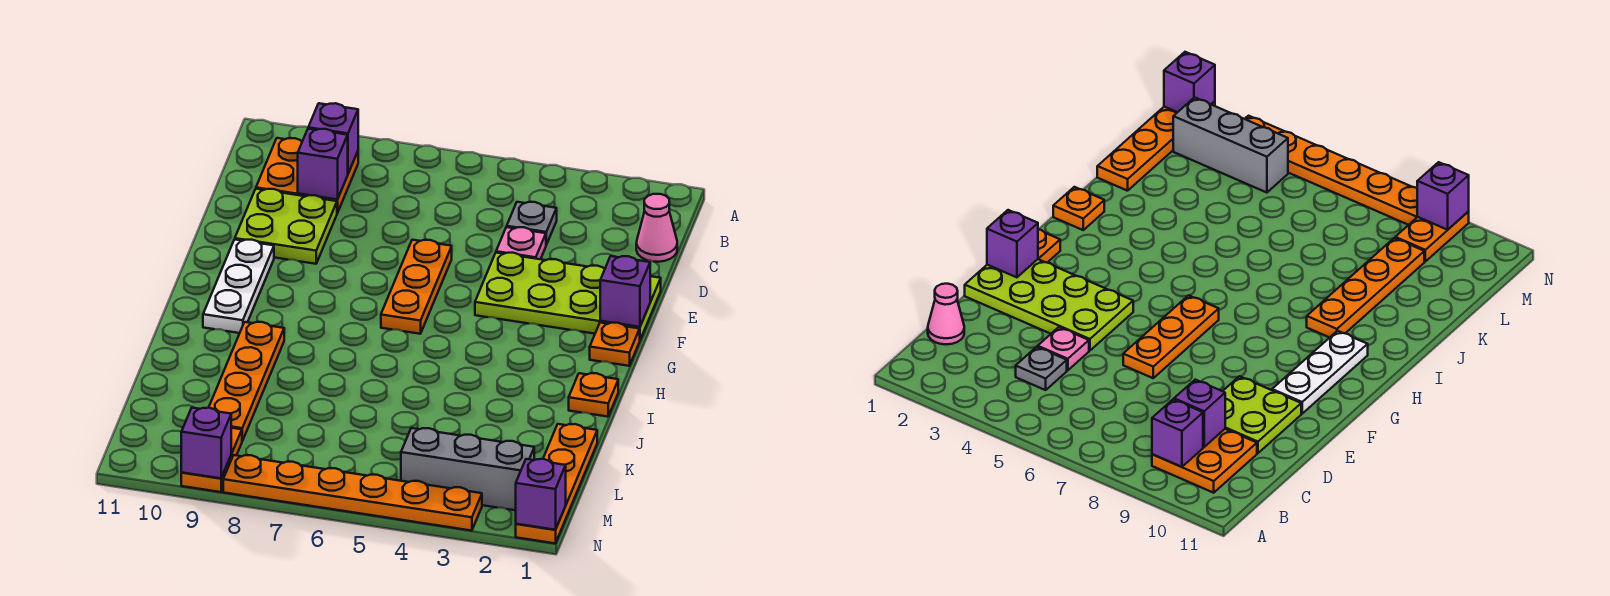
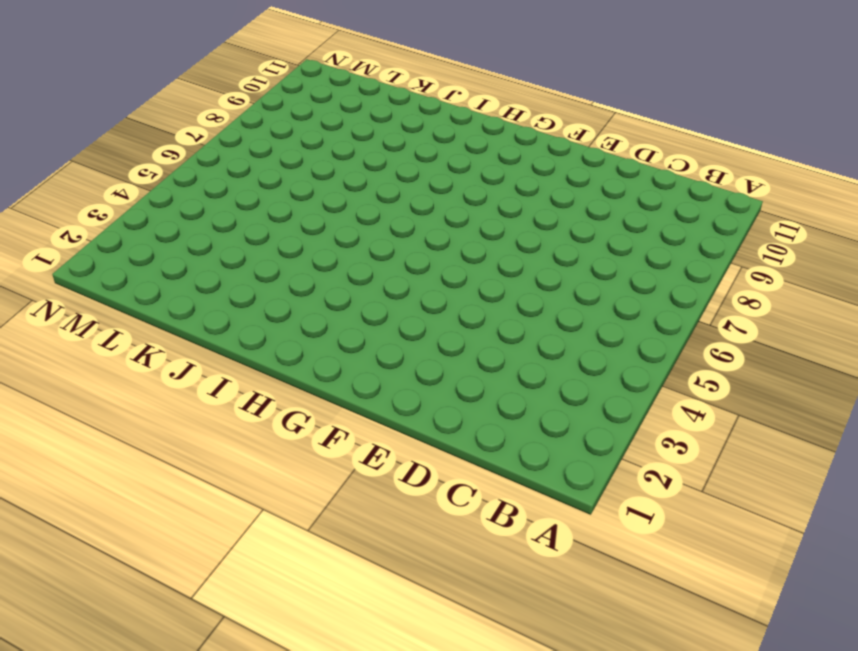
none -> orange plate B9:C10 level 1
none -> pink cone C1 level 1
none -> grey plate C4 level 1

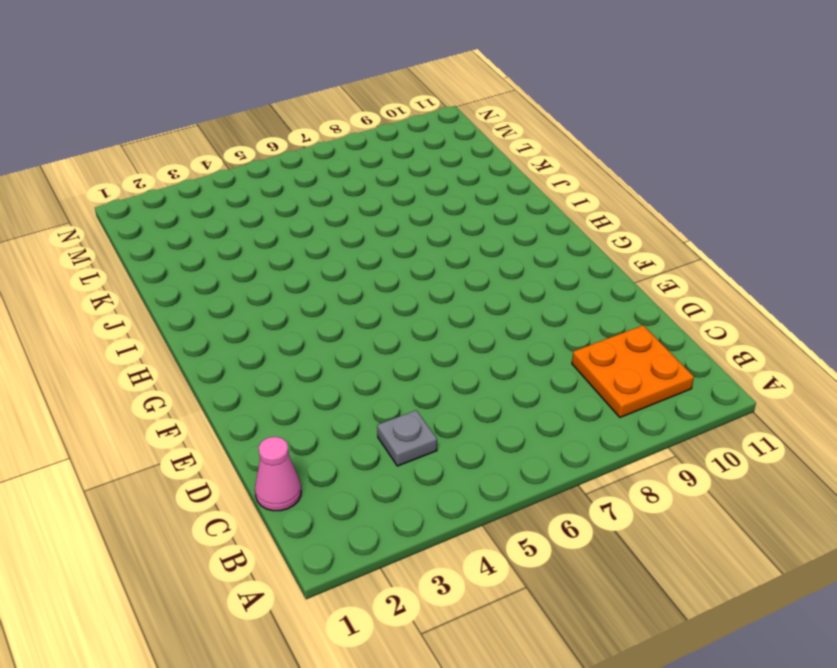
none -> pink plate D4 level 1
none -> lime plate D9:E10 level 1
none -> lime plate E1:F4 level 1

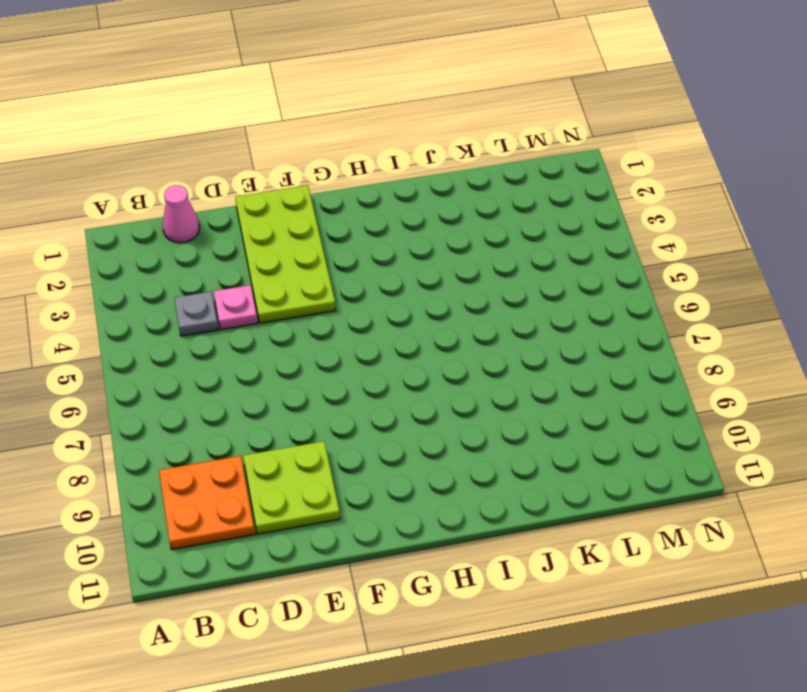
none -> orange plate E6:G6 level 1
none -> white plate F10:H10 level 1
none -> orange plate G1 level 1

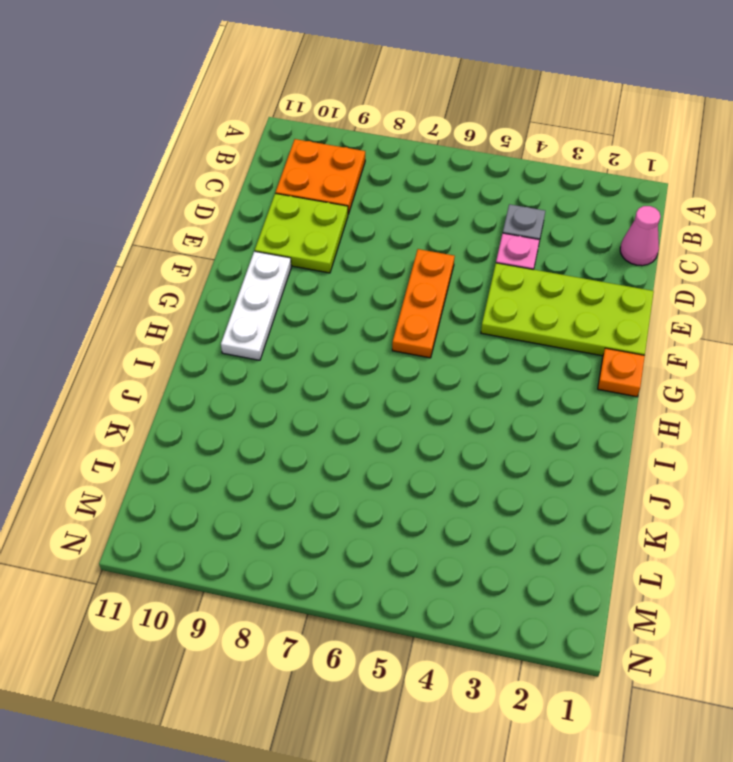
none -> orange plate I1 level 1
none -> orange plate I9:L9 level 1
none -> orange plate K1:N1 level 1

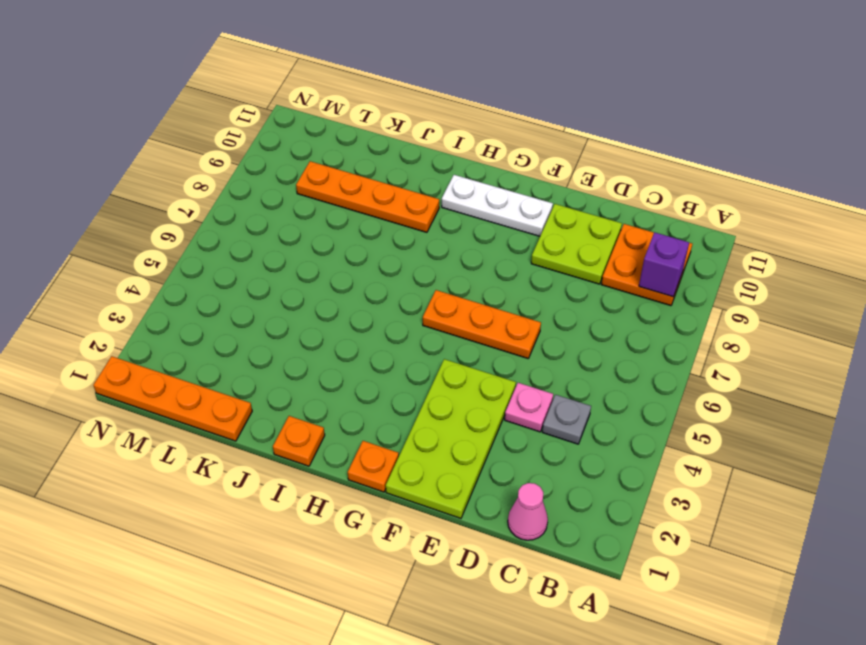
none -> grey brick M2:M4 level 1
none -> orange plate M9:N9 level 1
none -> orange plate N3:N8 level 1

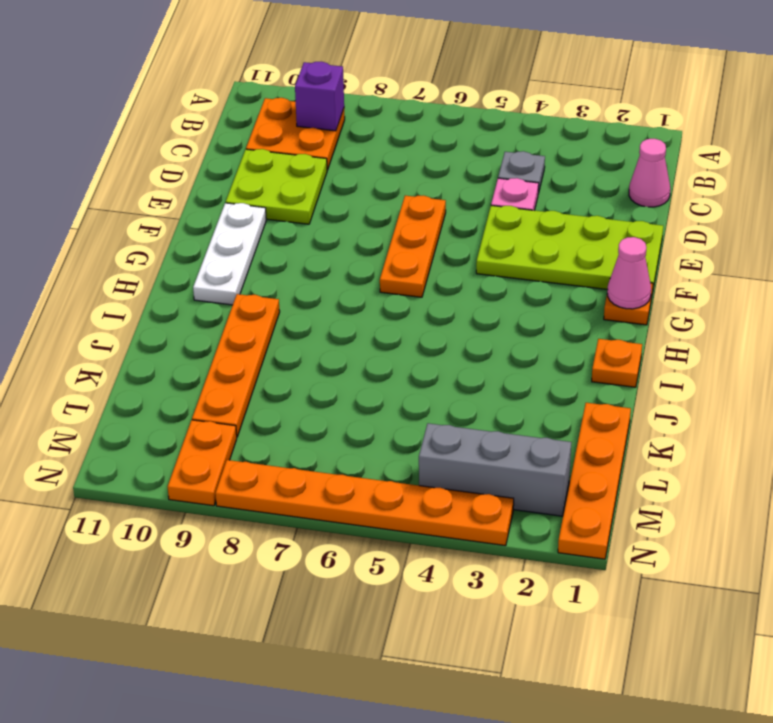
pink cone G1 level 2 -> none
none -> purple brick C9 level 2
none -> purple brick F1 level 2
none -> purple brick N1 level 2

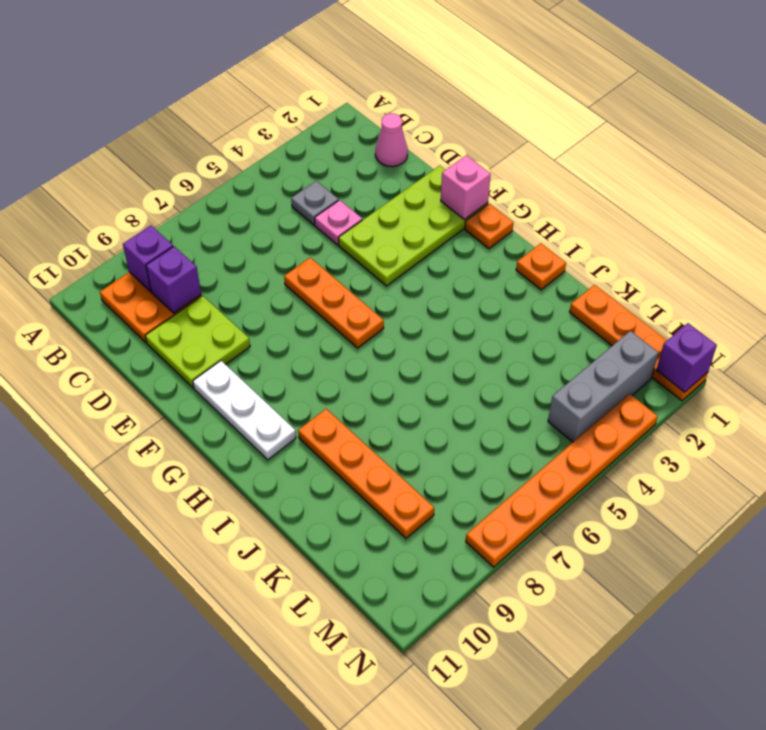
pink brick F1 level 2 -> purple brick F1 level 2
none -> orange plate M9:N9 level 1
none -> purple brick N9 level 2

